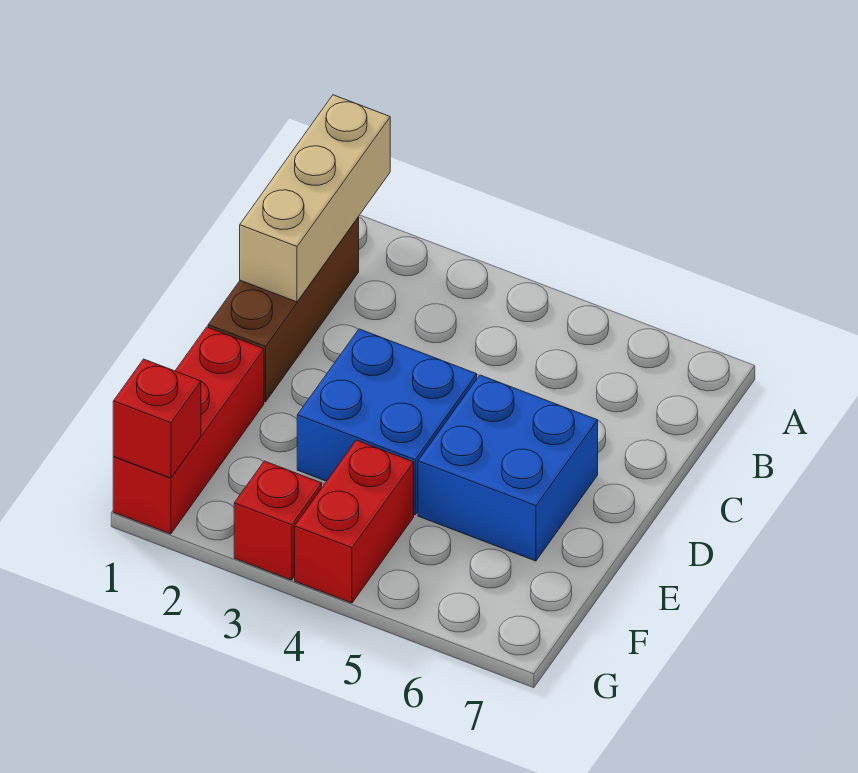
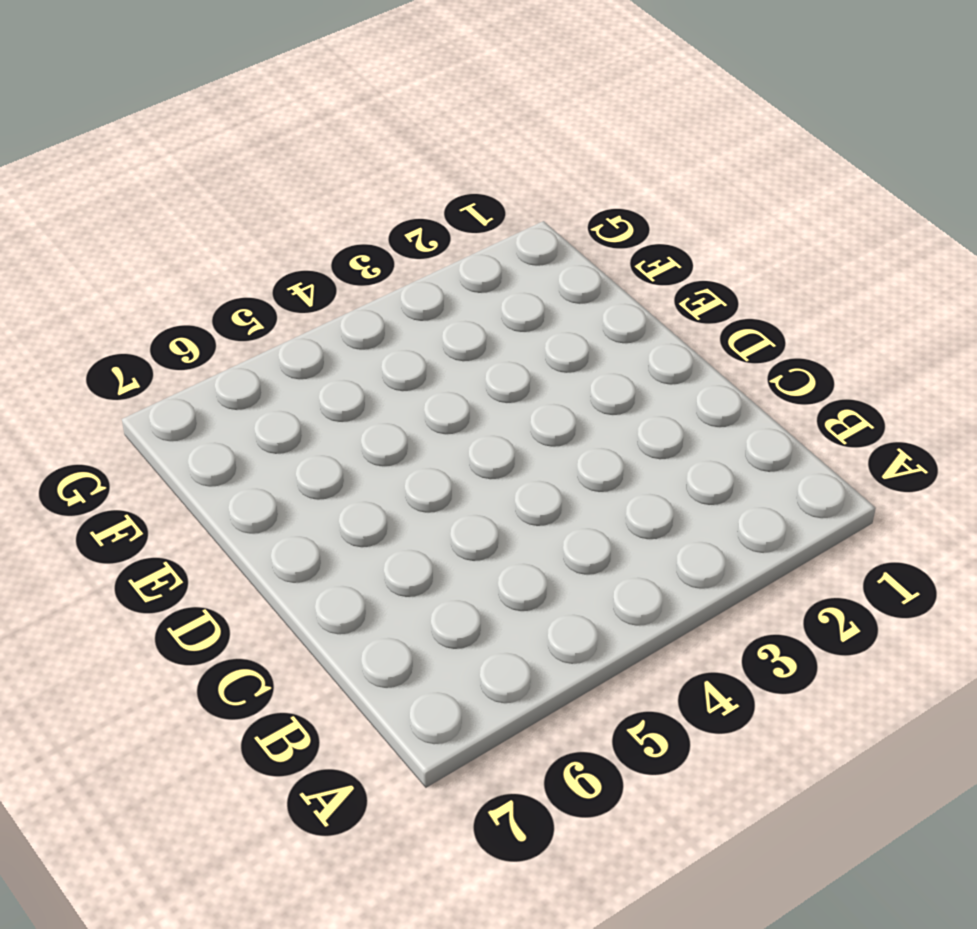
none -> brown brick B1:D1 level 1
none -> blue brick D3:E4 level 1

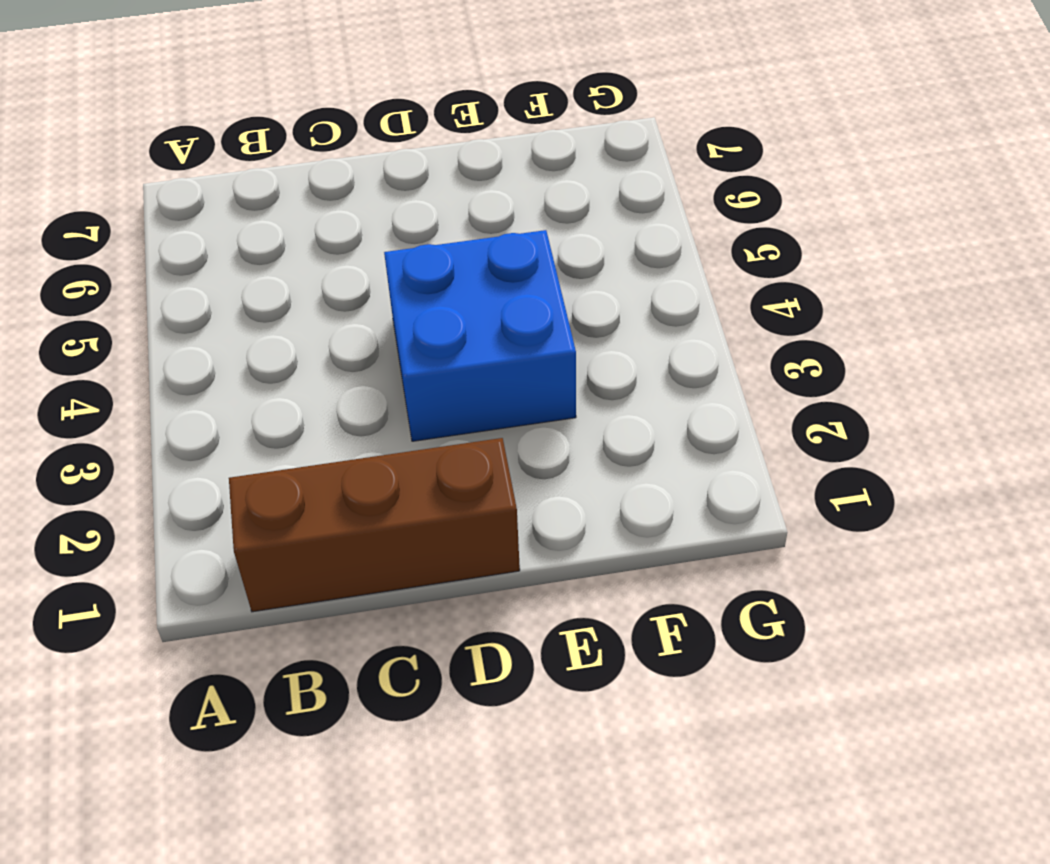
none -> blue brick D5:E6 level 1
none -> red brick E1:G1 level 1

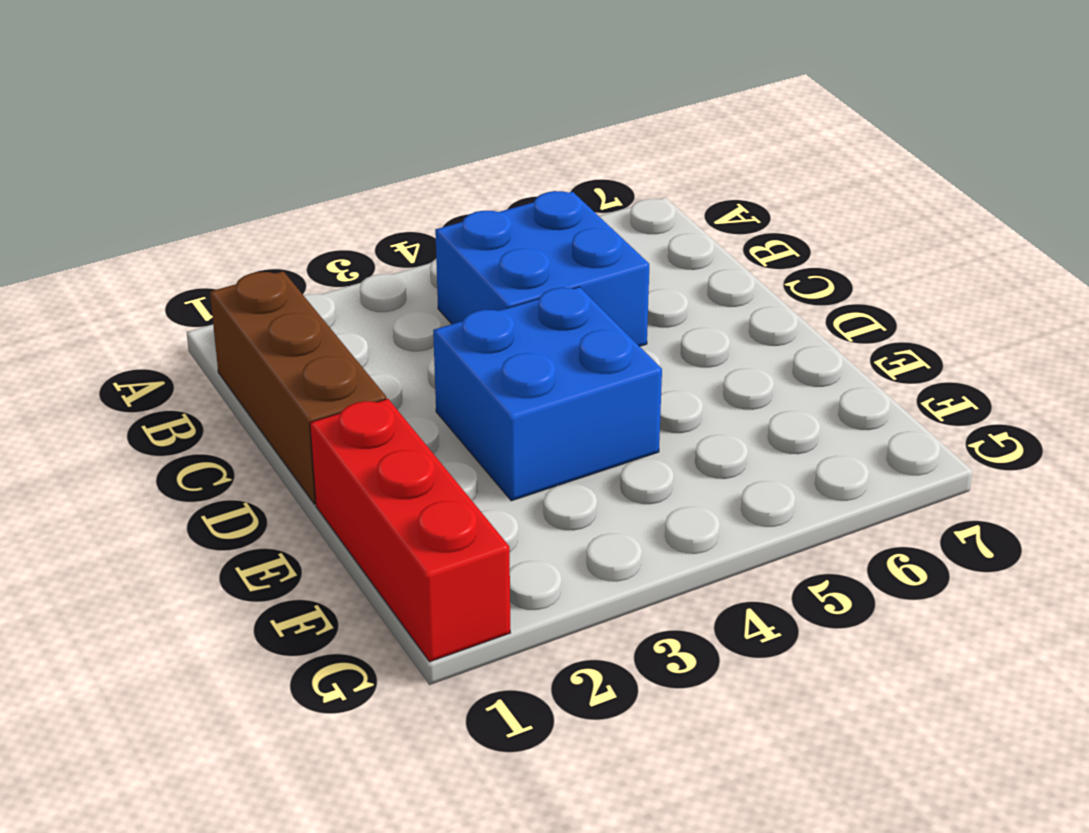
blue brick B4:C5 level 1 -> blue brick D5:E6 level 1
none -> red brick F4:G4 level 1
none -> red brick G3 level 1

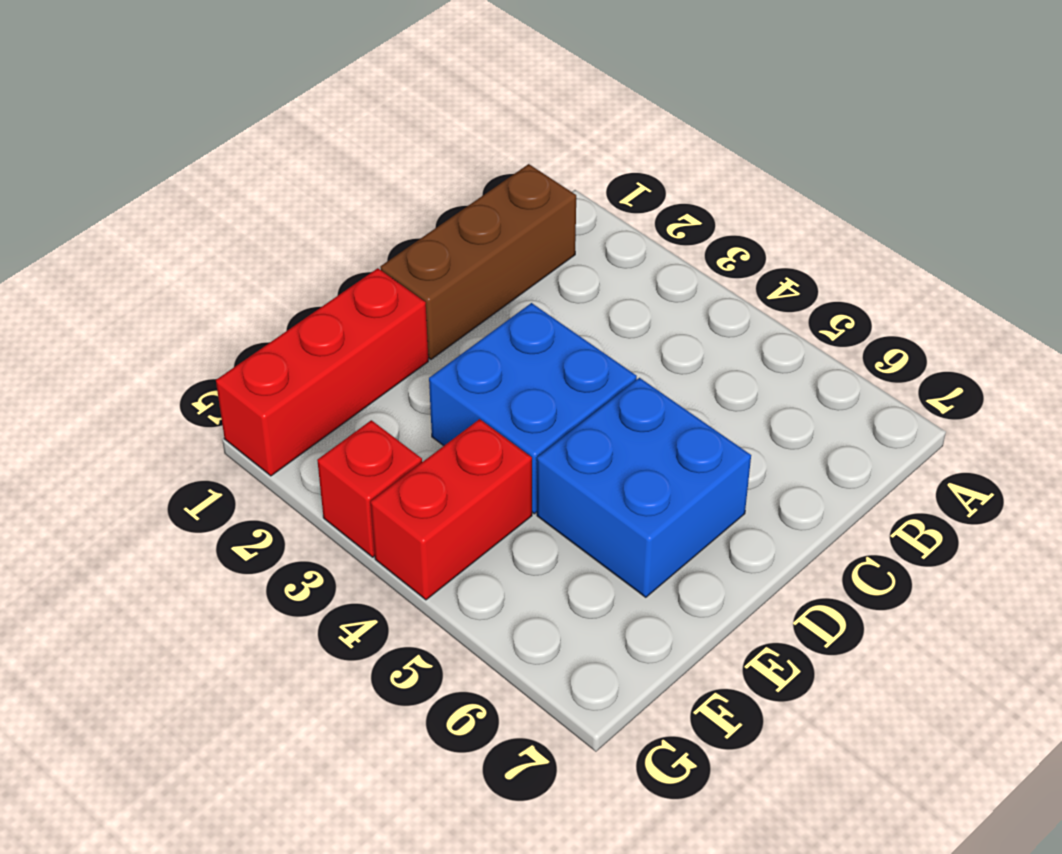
none -> tan brick A1:C1 level 2
none -> red brick G1 level 2

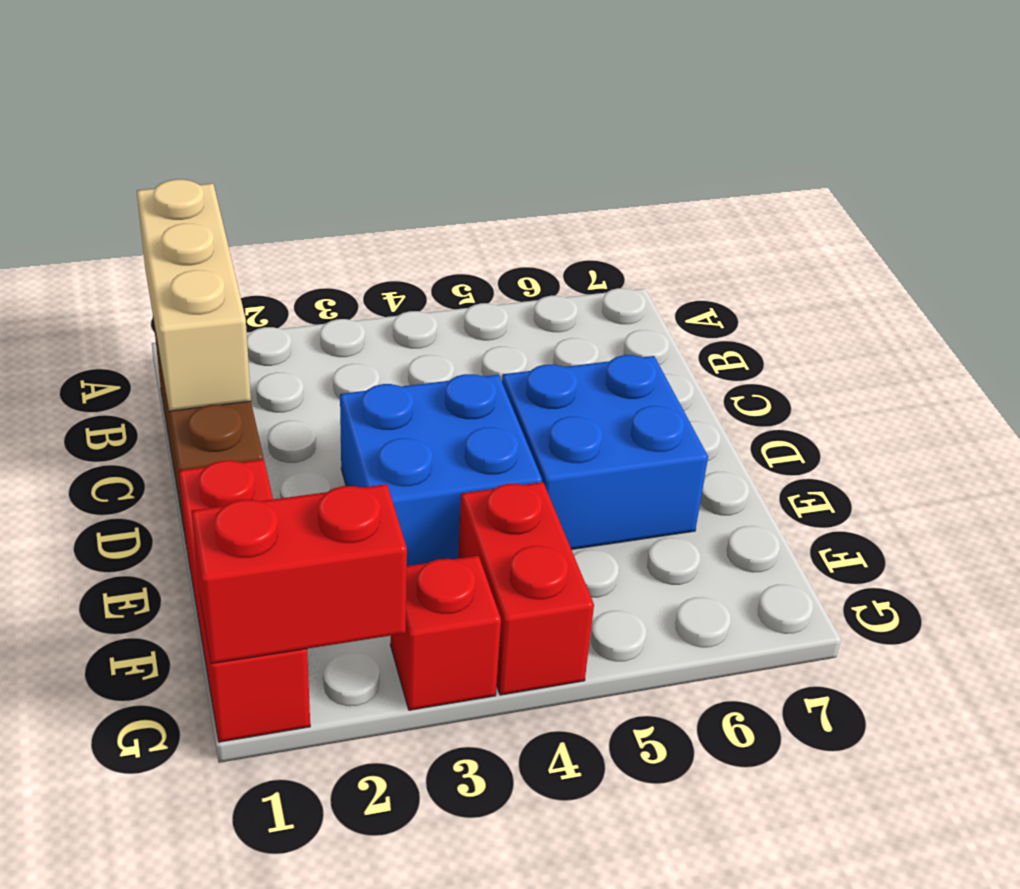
red brick G1:G2 level 2 -> red brick G1 level 2

